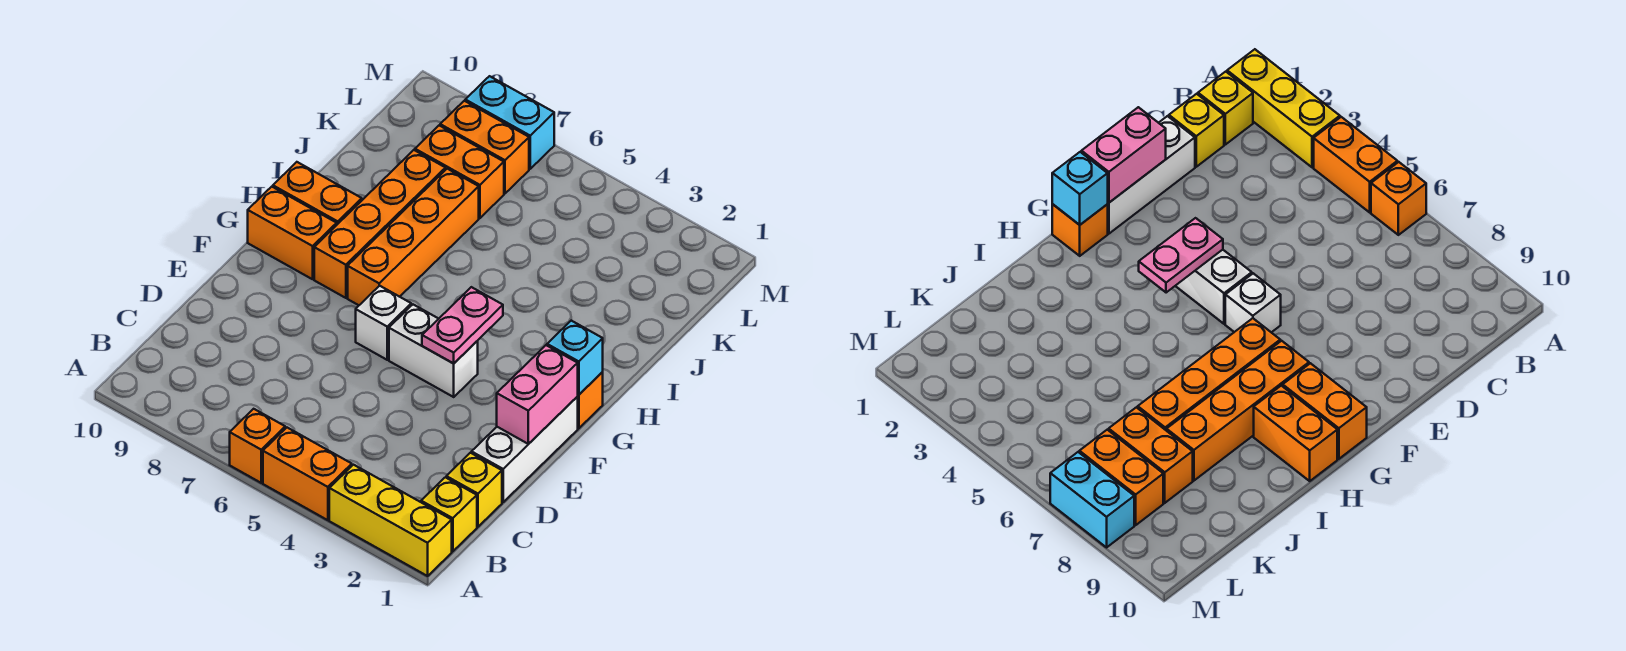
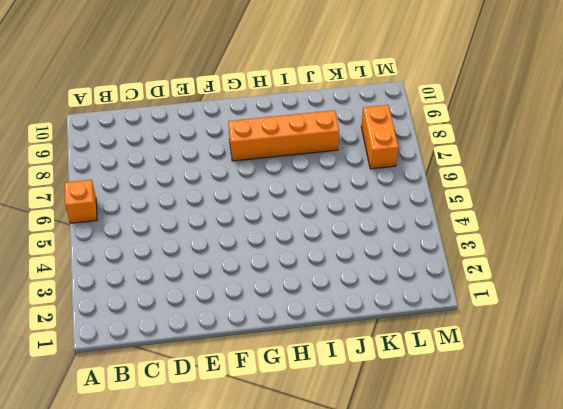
none -> yellow brick A1:A3 level 1
none -> orange brick A4:A5 level 1
none -> yellow brick B1 level 1

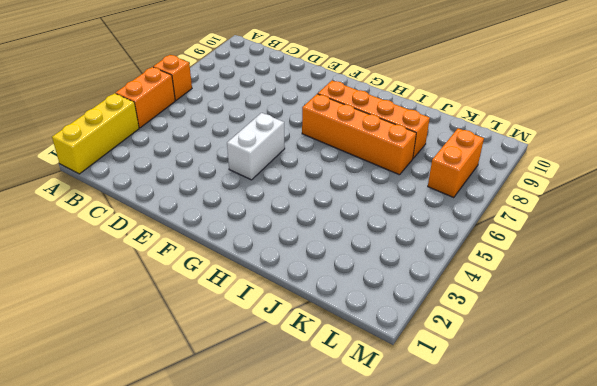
none -> yellow brick B1 level 1
none -> yellow brick C1 level 1
none -> white brick D1:F1 level 1

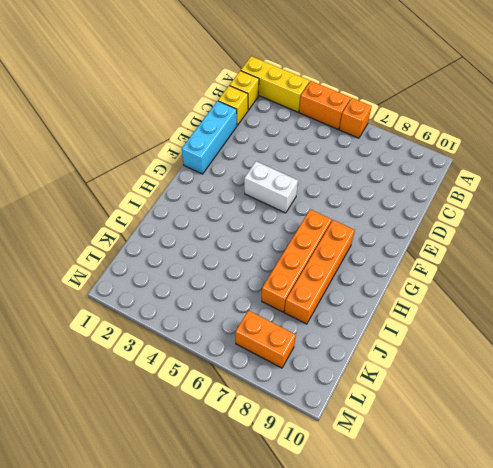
cyan brick D1:F1 level 1 -> white brick D1:F1 level 1
none -> white brick F6 level 1
none -> orange brick G1 level 1
none -> orange brick G9:G10 level 1

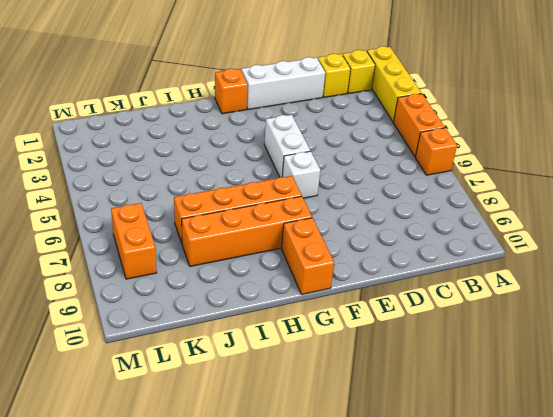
none -> orange brick H9:H10 level 1
none -> orange brick K7:K8 level 1
none -> cyan brick M7:M8 level 1

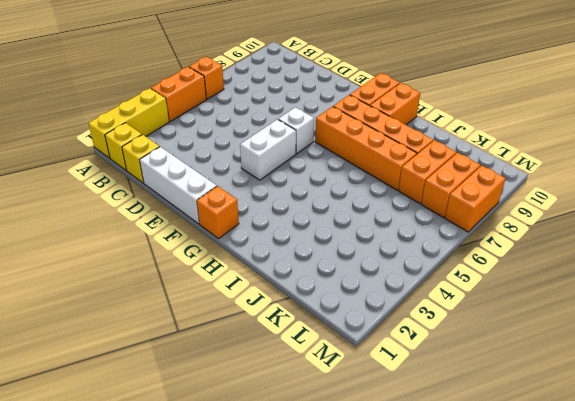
orange brick M7:M8 level 1 -> cyan brick M7:M8 level 1
none -> pink brick E1:F1 level 2
none -> pink plate F4:G4 level 2
none -> cyan brick G1 level 2

